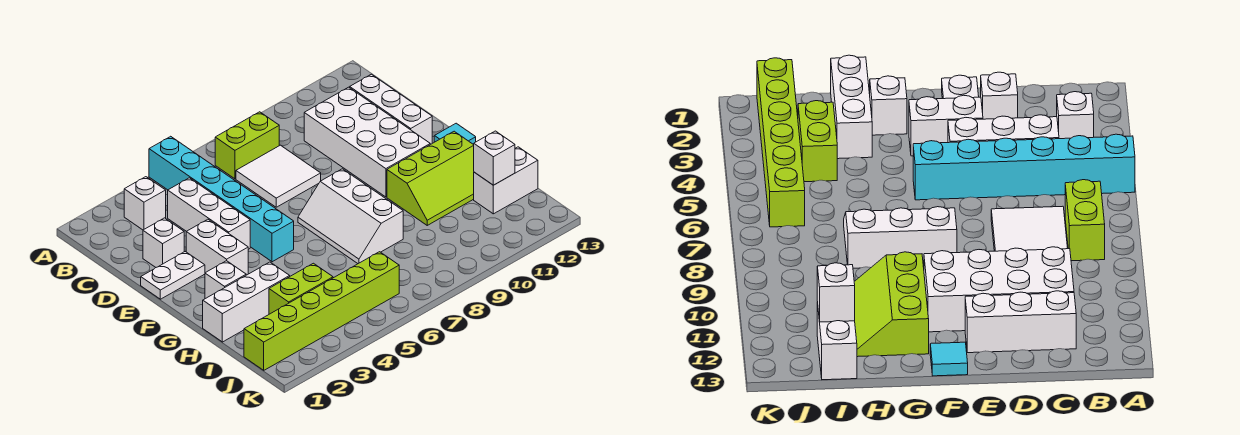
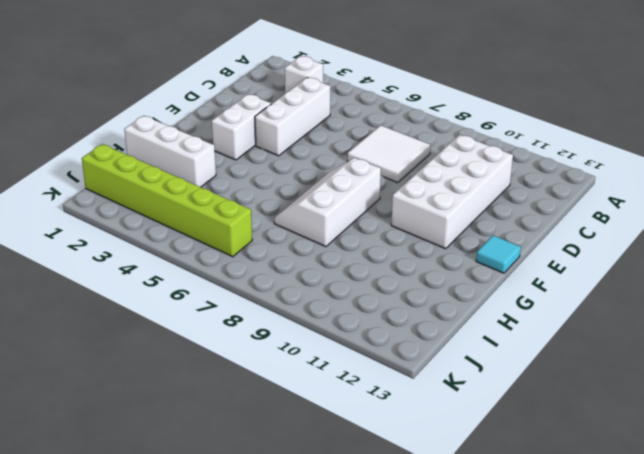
none -> cyan brick A5:F5 level 1
none -> lime brick B7:B8 level 1
none -> white brick C12:E12 level 1

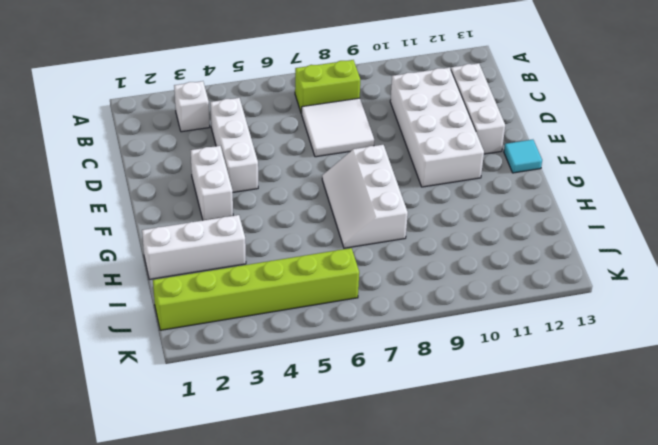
none -> cyan brick A5:F5 level 1
none -> white brick D2 level 1
none -> white plate E1:E2 level 1

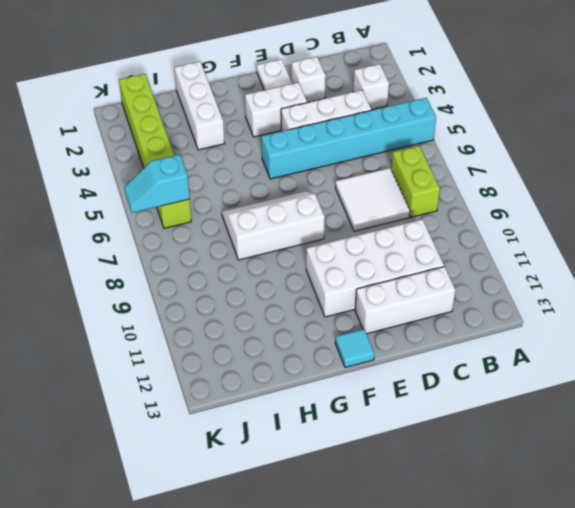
cyan slope J6:K6 level 2 top J -> none
none -> white brick G2 level 1
none -> lime slope G10:H12 level 1 top G
none -> lime brick I3:I4 level 1

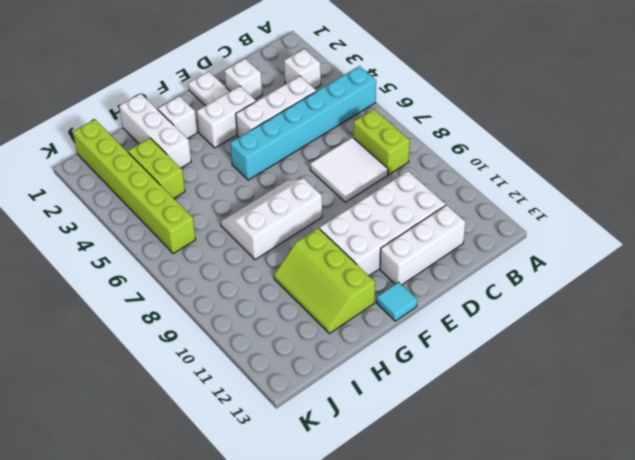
none -> white brick I12:I13 level 1
none -> white brick I12 level 2

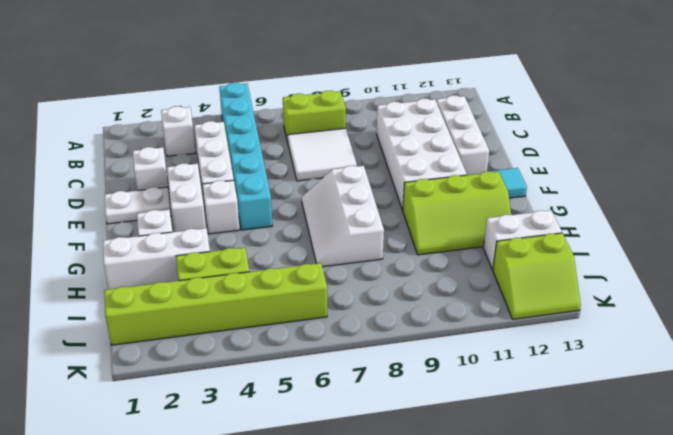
white brick F4 level 1 -> white brick I12 level 2
lime slope J12:K13 level 1 top J -> none

